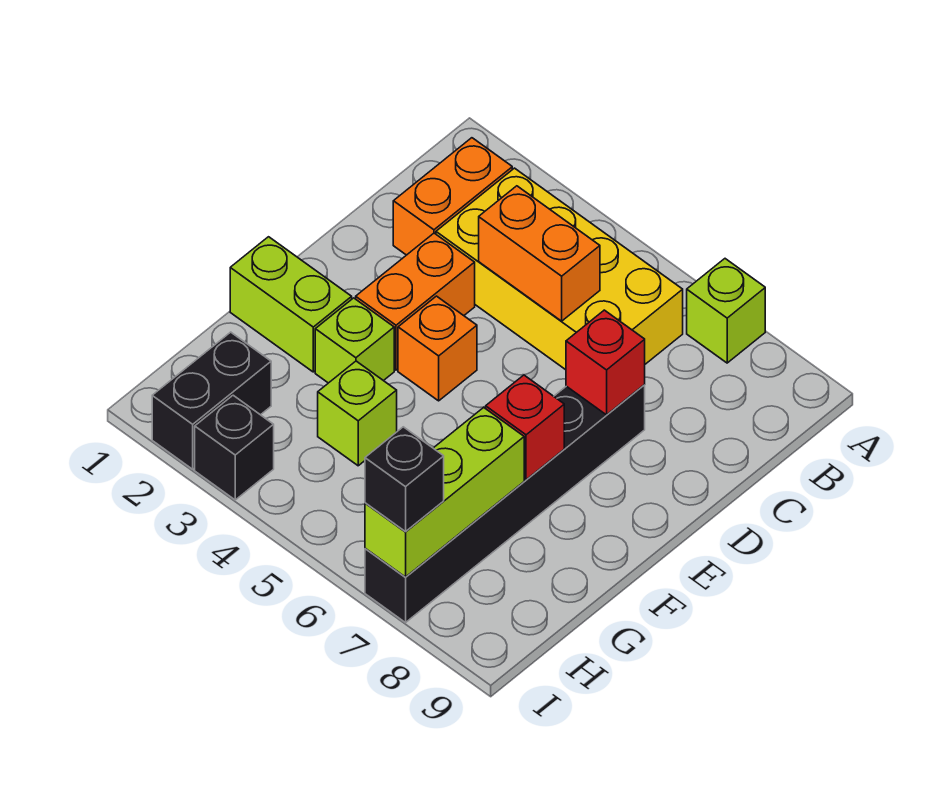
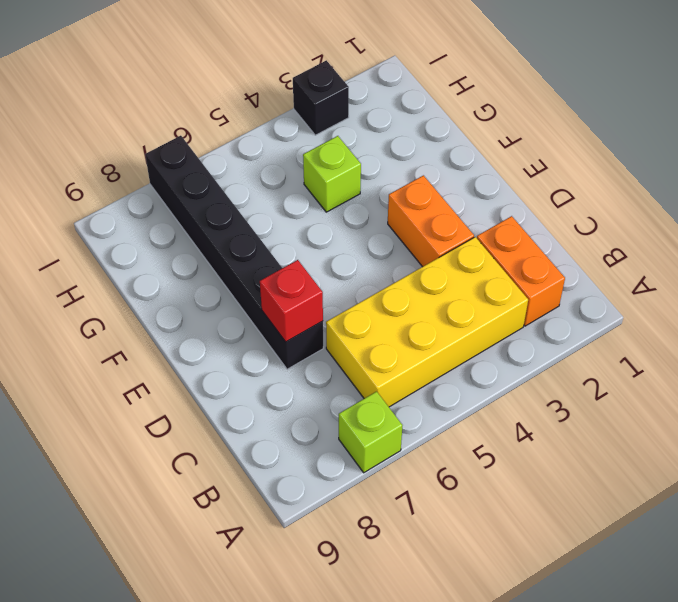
none -> orange brick E4 level 1
none -> lime brick F1:F2 level 1
none -> lime brick F3 level 1

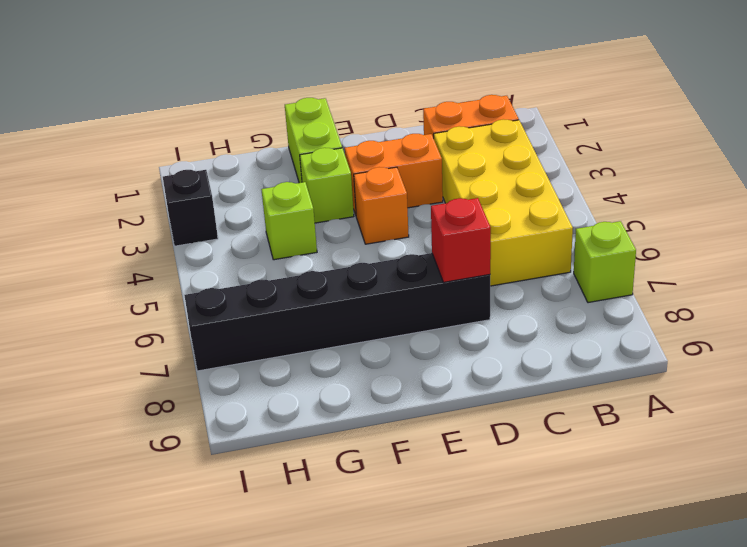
none -> black brick H2:I2 level 1
none -> orange brick C4:C5 level 2
none -> red brick F7 level 2

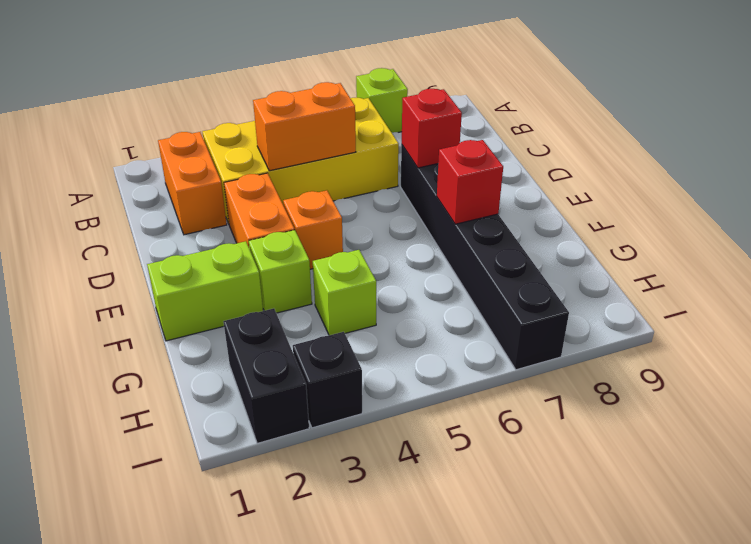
none -> lime brick G7:I7 level 2
none -> black brick I7 level 3

